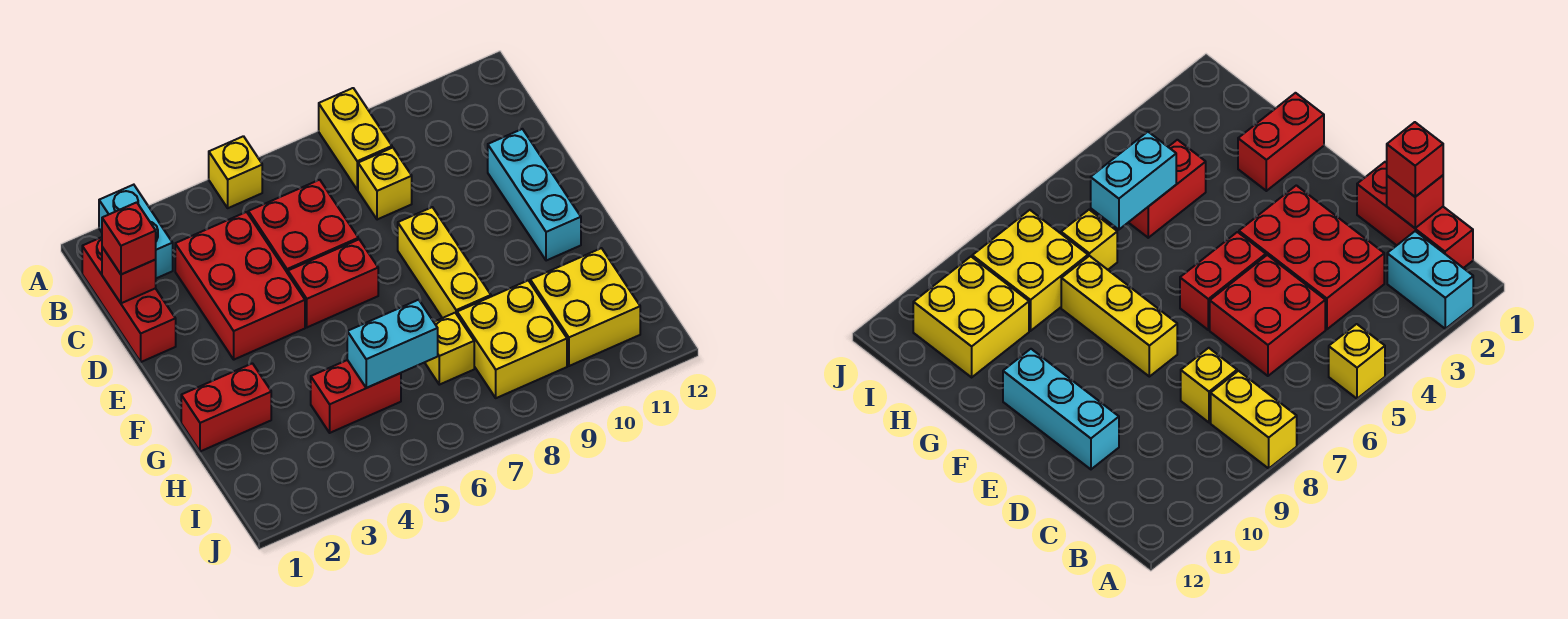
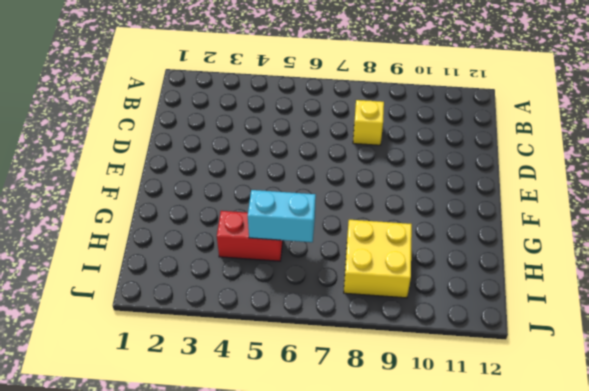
none -> cyan brick A2:B2 level 1
none -> yellow brick A5 level 1
none -> yellow brick A8:B8 level 1

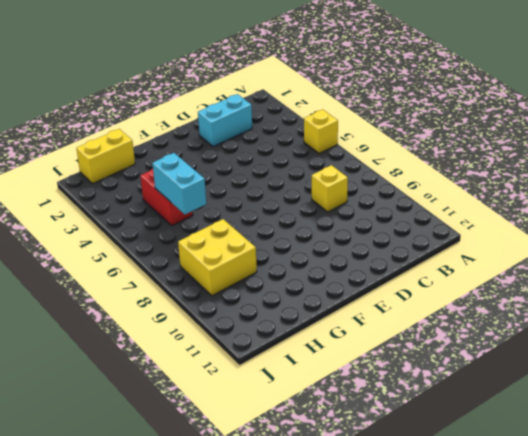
cyan brick C2:D2 level 1 -> cyan brick A2:B2 level 1
yellow brick H1:I1 level 1 -> yellow brick A8:B8 level 1
none -> red brick B1:D1 level 1
none -> red brick C3:E4 level 1
none -> red brick C5:D6 level 1

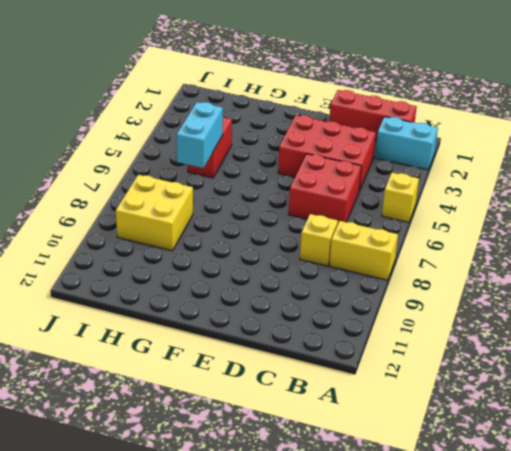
none -> cyan brick D11:F11 level 1
none -> red brick E5:E6 level 1
none -> yellow brick E8:G8 level 1

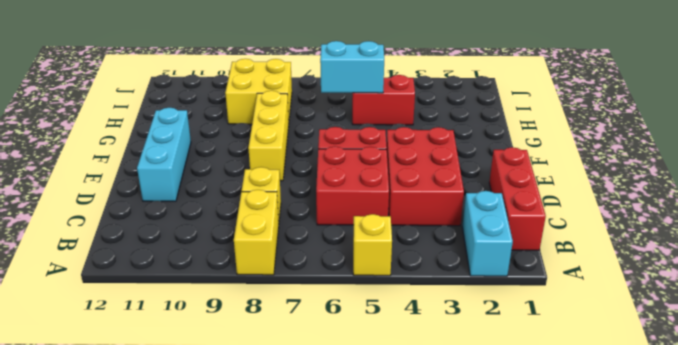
none -> red brick G1:G2 level 1
none -> yellow brick H7 level 1
none -> yellow brick H10:I11 level 1

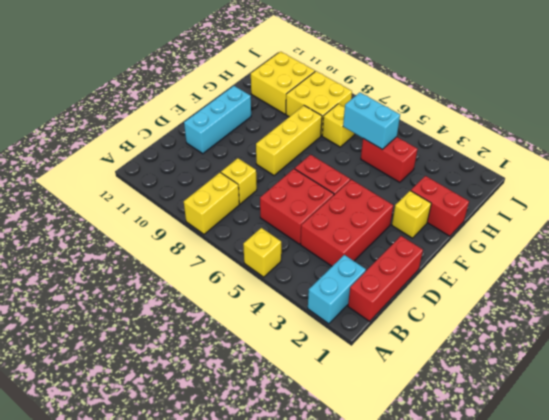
yellow brick F2 level 1 -> none
none -> red brick C1 level 2
none -> red brick C1 level 3

